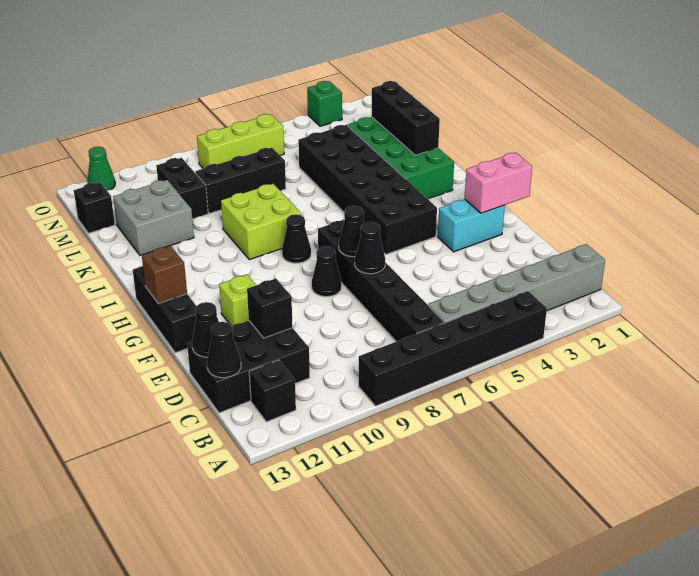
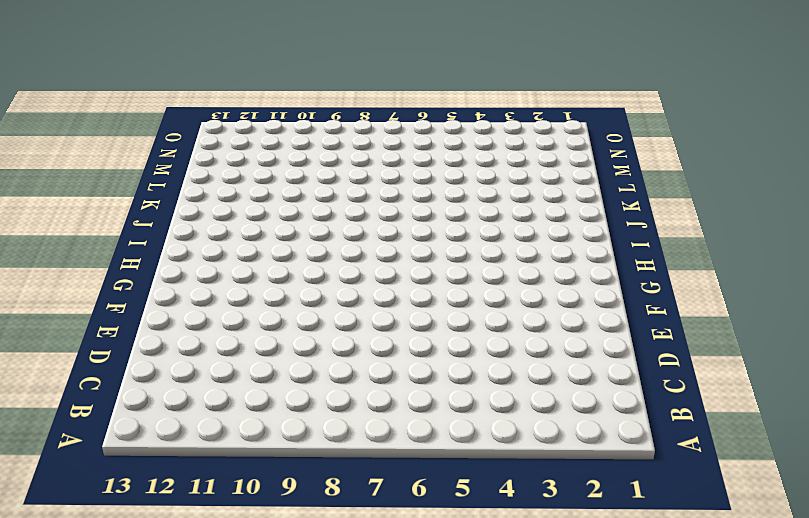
none -> black brick A4:A9 level 1
none -> grey brick B1:B6 level 1
none -> black brick B7:G7 level 1

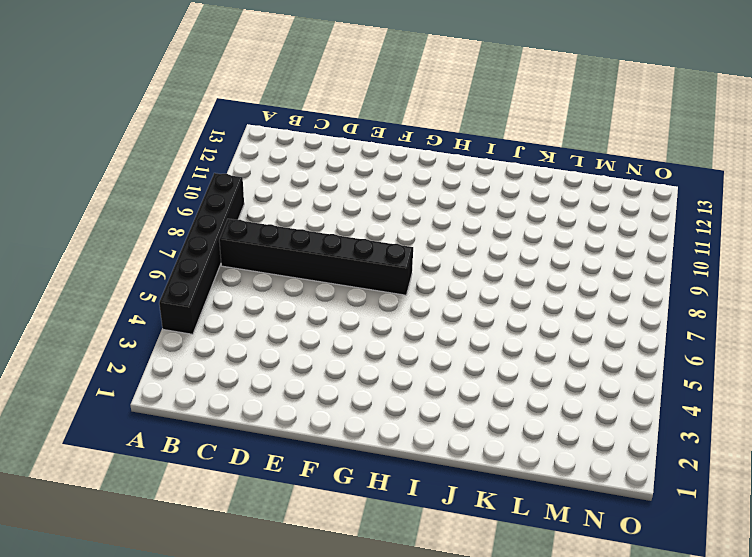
none -> grey brick B1:B6 level 1
none -> black brick B12 level 1
none -> black brick C11:D13 level 1

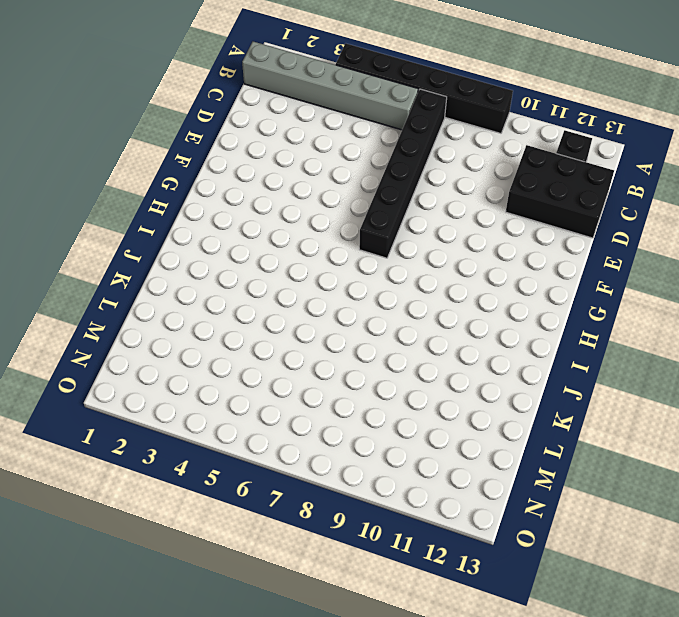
none -> cyan brick F2:F3 level 1
none -> black cone F8 level 1
none -> lime brick F11 level 1

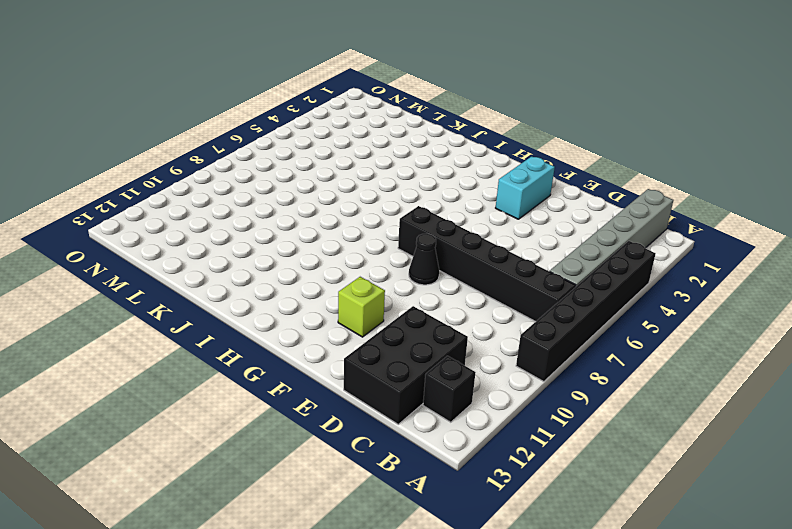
none -> black brick F13:H13 level 1
none -> black brick G4:L5 level 1
none -> black cone H8 level 1

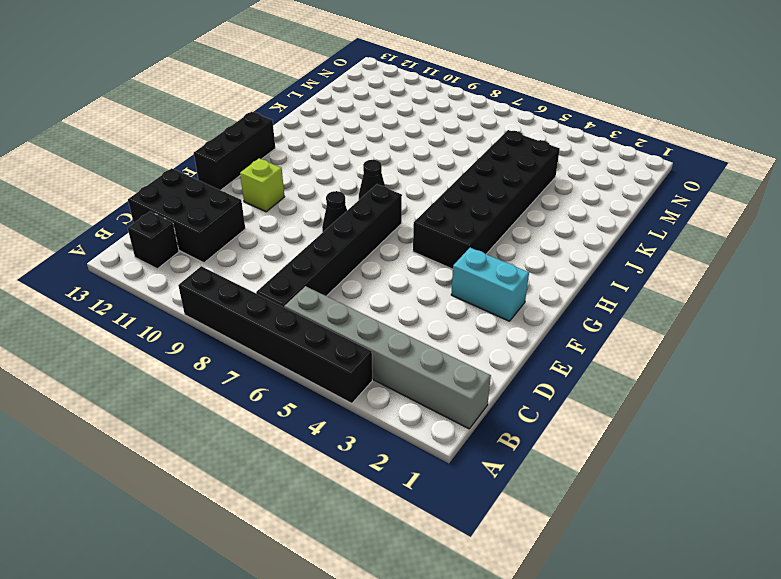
none -> green brick I2:L3 level 1
none -> lime brick I8:J9 level 1
none -> grey brick K11:L12 level 1

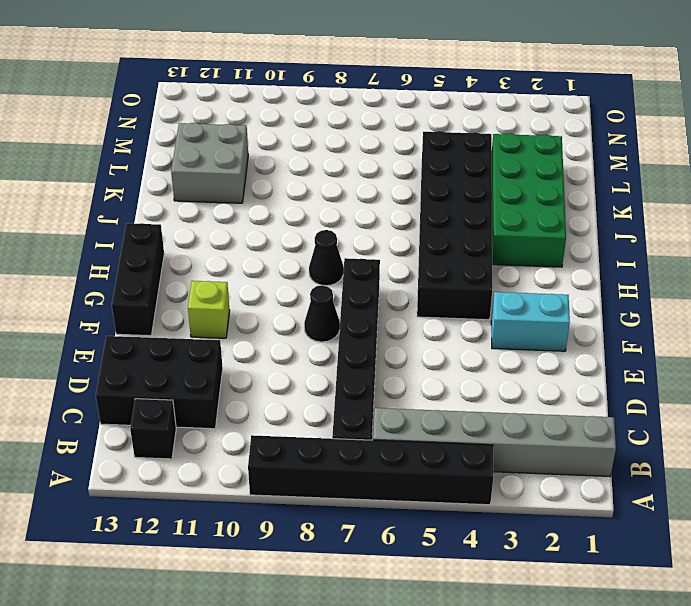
none -> lime brick I8:J9 level 1
none -> black brick L7:L9 level 1
none -> black brick L10:M10 level 1

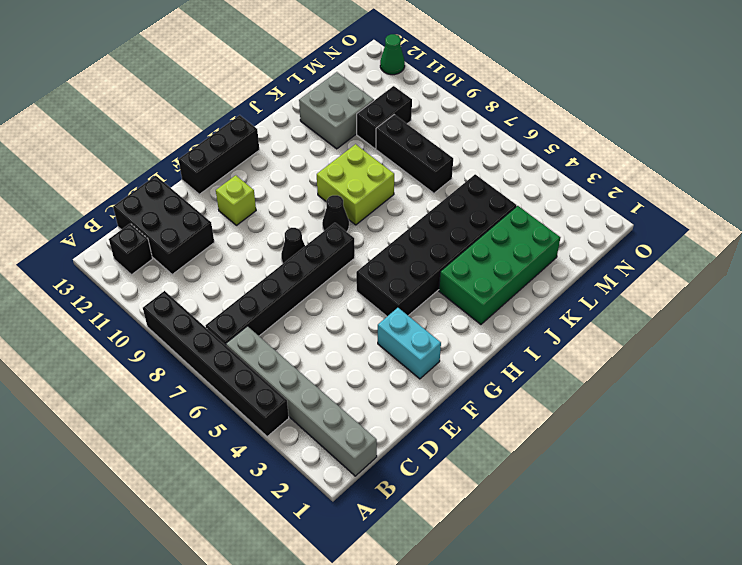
none -> black brick M13 level 1
none -> lime brick N6:N8 level 1
none -> green brick O3 level 1

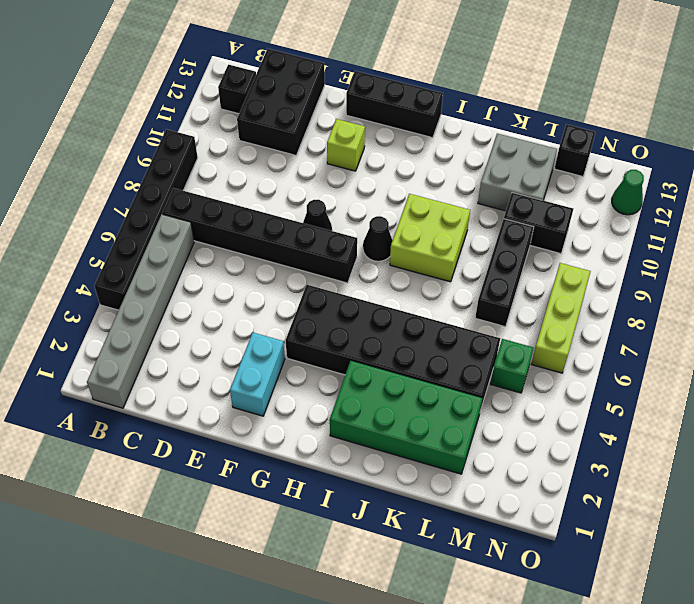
green brick M5 level 1 -> green brick O3 level 1
none -> black cone C13 level 2
none -> black brick D11 level 2
none -> black cone D13 level 2

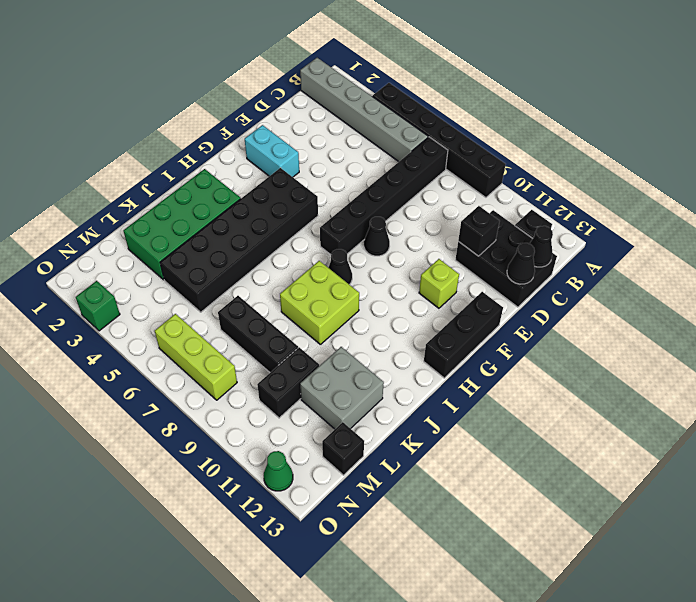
none -> black cone E7 level 2
none -> pink brick F1:F2 level 2
none -> black cone F7 level 2

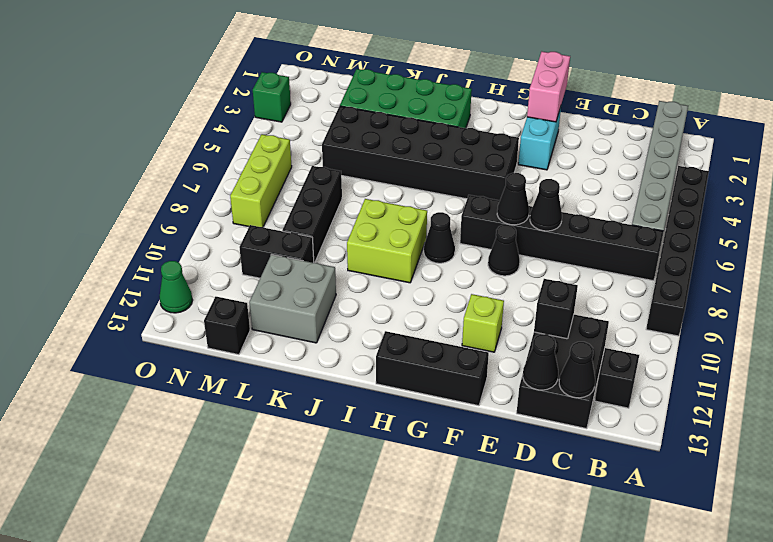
none -> brown brick G13 level 2
none -> black brick J2:L2 level 2

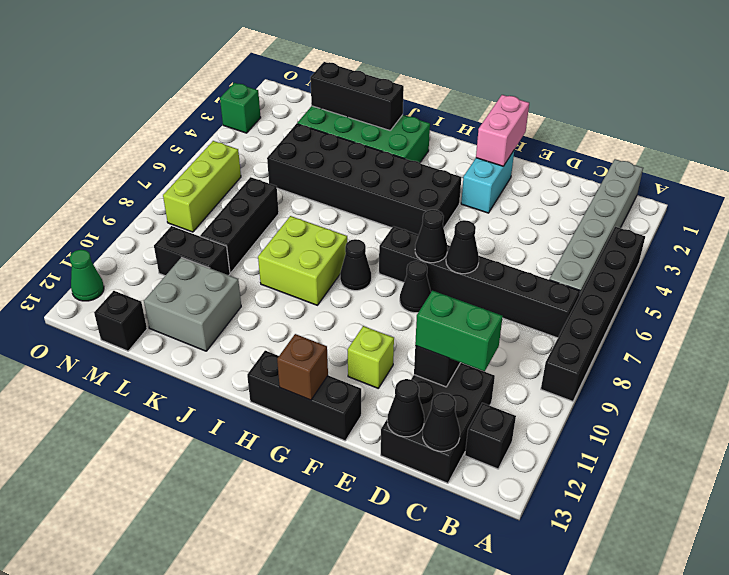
green brick C11:D11 level 3 -> none

